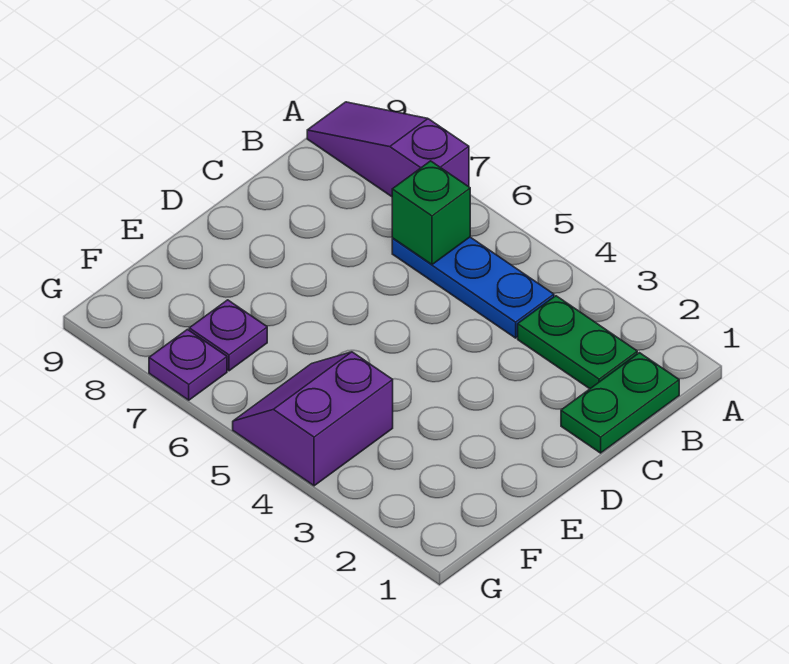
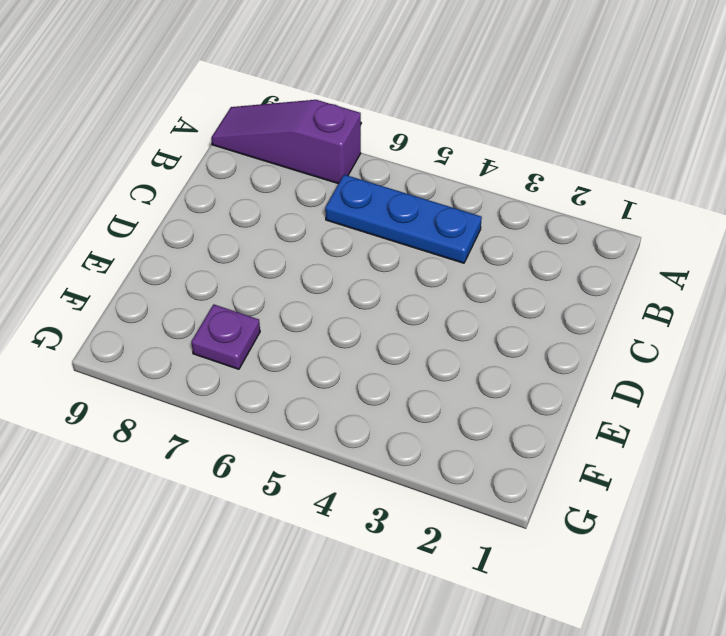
none -> green plate B1:C1 level 1
none -> green plate B2:B3 level 1

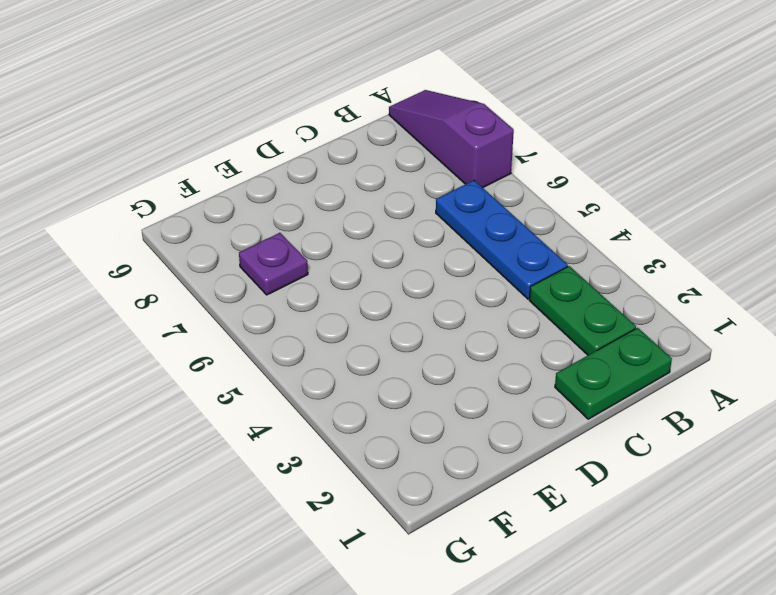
none -> purple slope F4:G5 level 1 top 4
none -> purple plate G7 level 1

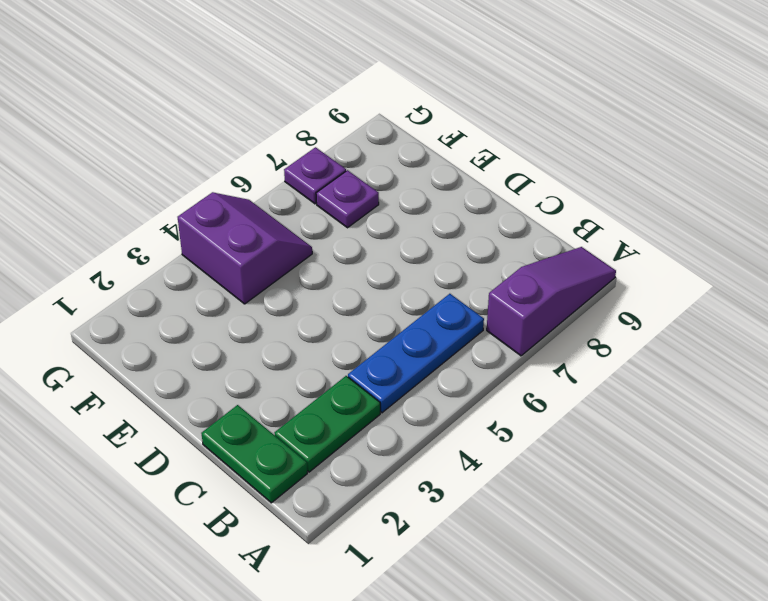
none -> green brick B6 level 2

